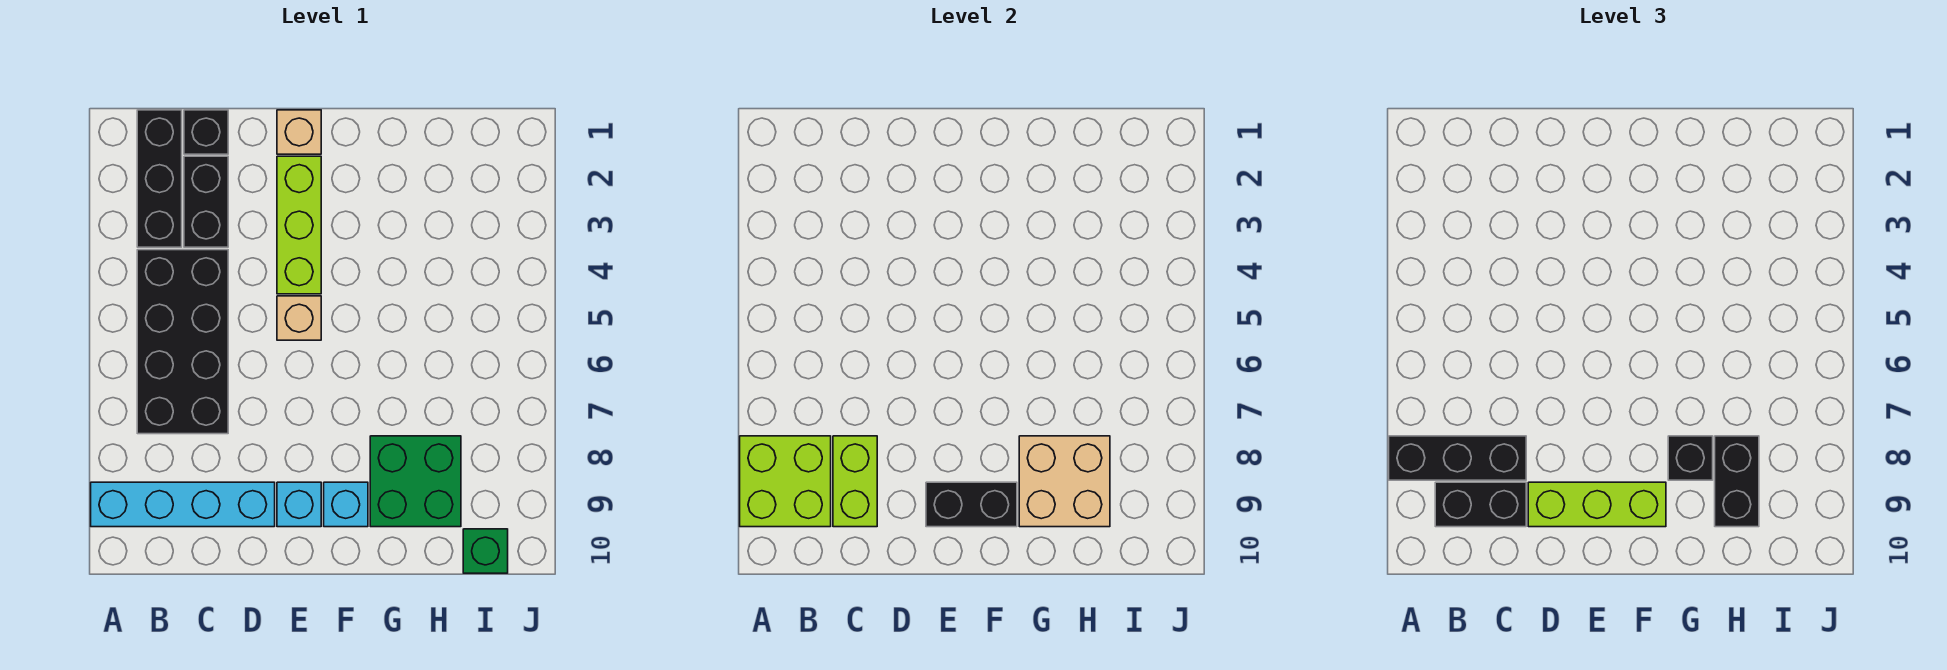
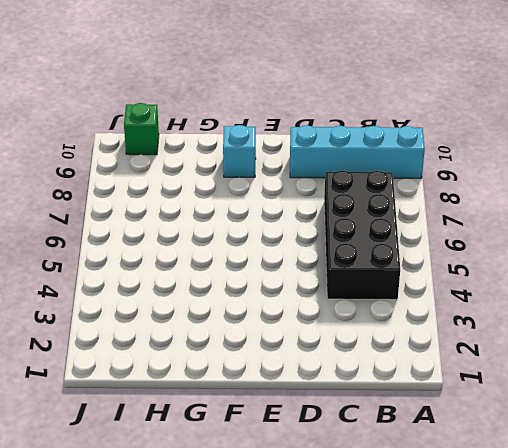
none -> black brick B1:B3 level 1
none -> black brick C1 level 1
none -> black brick C2:C3 level 1

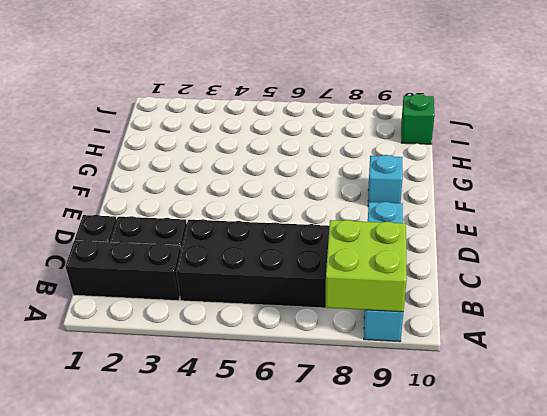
none -> tan brick E1 level 1
none -> lime brick E2:E4 level 1
none -> tan brick E5 level 1

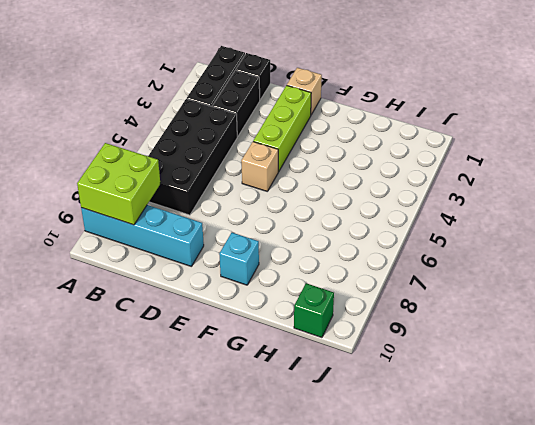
none -> cyan brick E9 level 1
none -> green brick G8:H9 level 1
none -> lime brick C8:C9 level 2

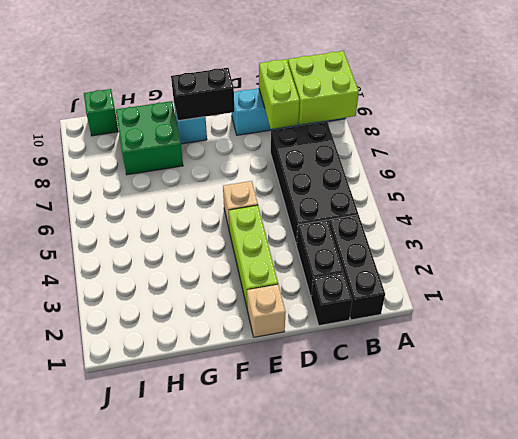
none -> cyan brick E9 level 1
none -> tan brick G8:H9 level 2
none -> black brick A8:C8 level 3

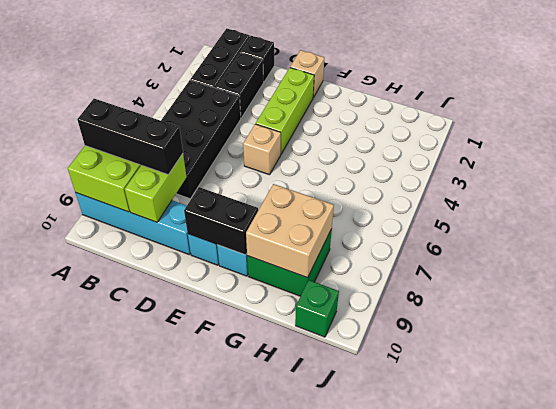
none -> black brick B9:C9 level 3
none -> lime brick D9:F9 level 3
none -> black brick G8 level 3

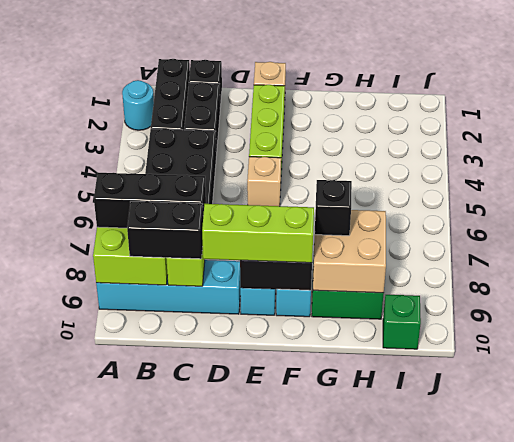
cyan round brick A2 level 1 -> none
none -> black brick H8:H9 level 3

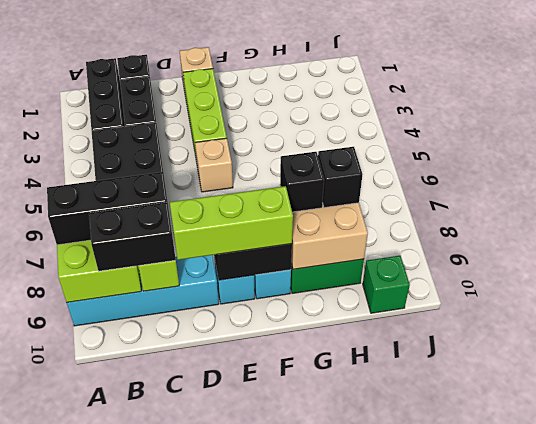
black brick H8 level 3 -> black brick H8:H9 level 3

